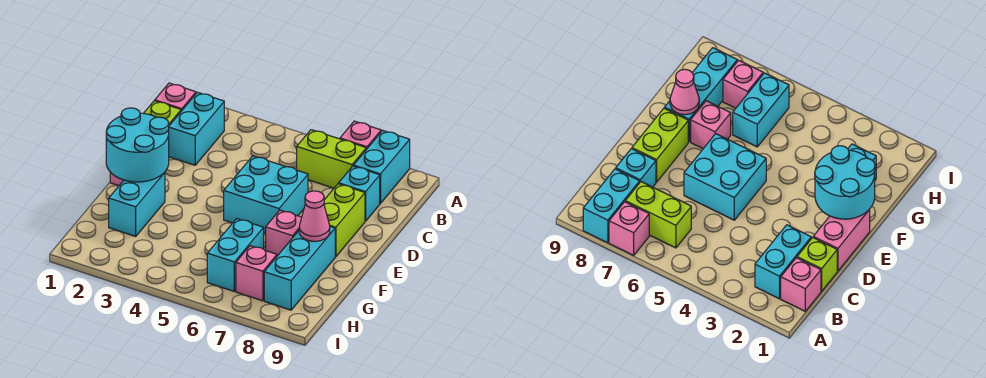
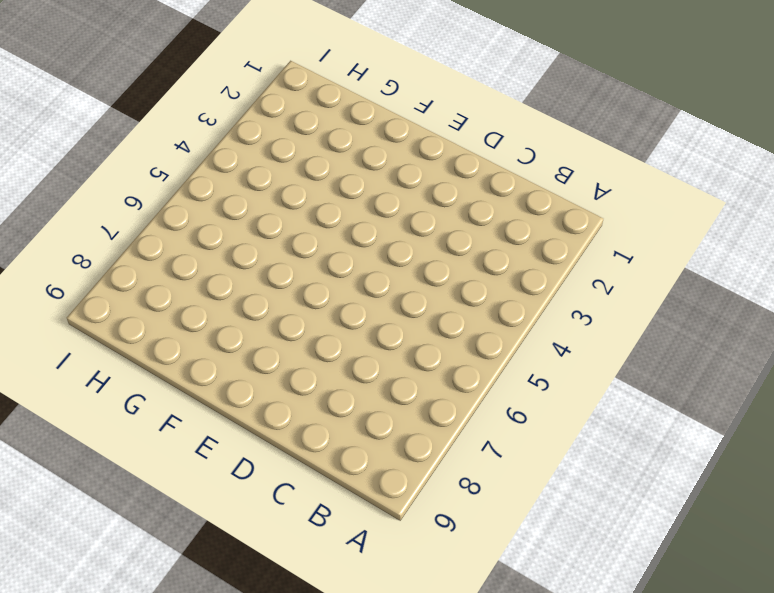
none -> pink brick A7 level 1
none -> cyan brick A8:B8 level 1
none -> pink brick B1 level 1

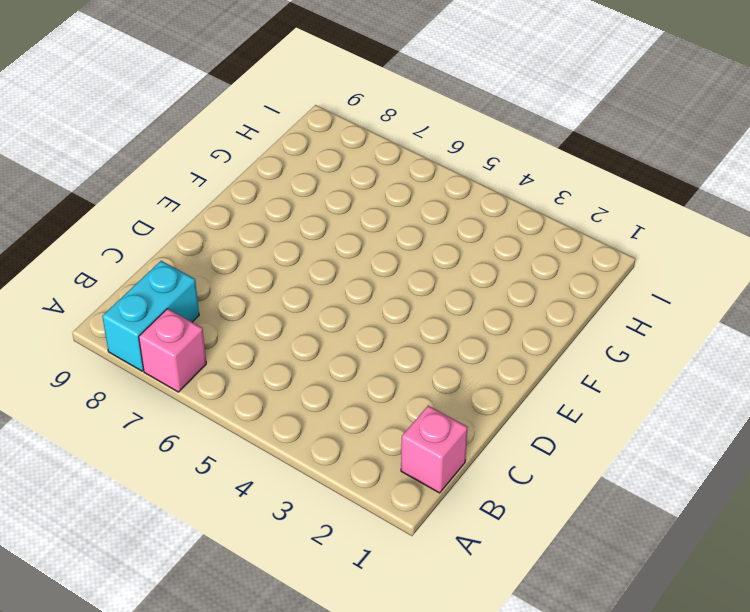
none -> cyan brick B2:C2 level 1
none -> lime brick B6:B7 level 1
none -> lime brick C1 level 1

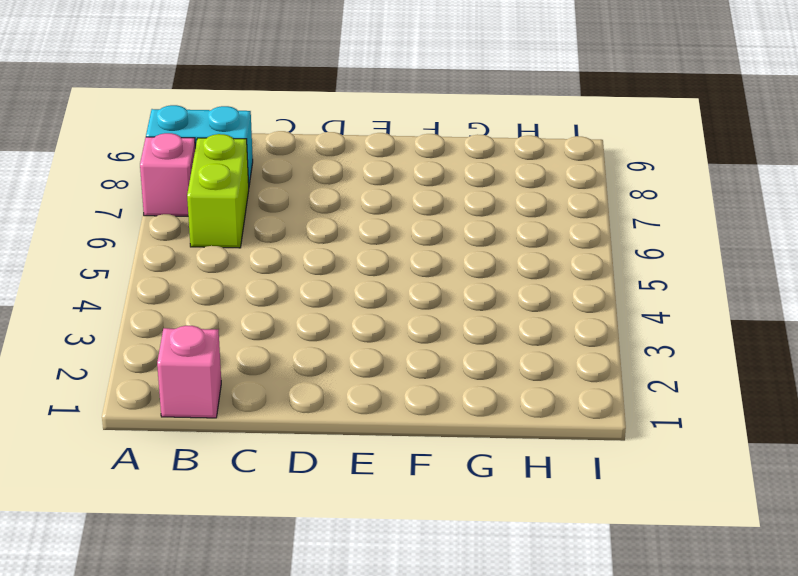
none -> cyan brick B2:C2 level 1
none -> lime brick C1 level 1
none -> cyan brick C8 level 1

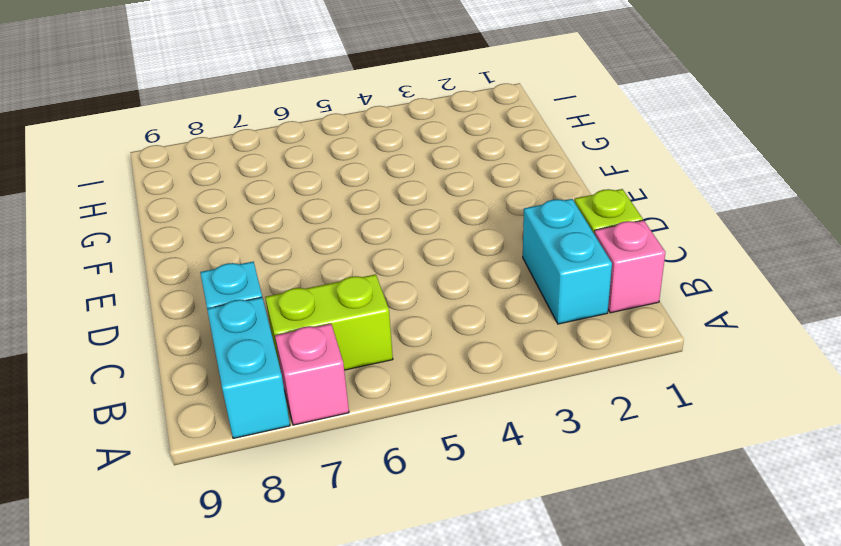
none -> pink brick D1:E1 level 1
none -> cyan brick D5:E6 level 1
none -> lime brick D8:E8 level 1

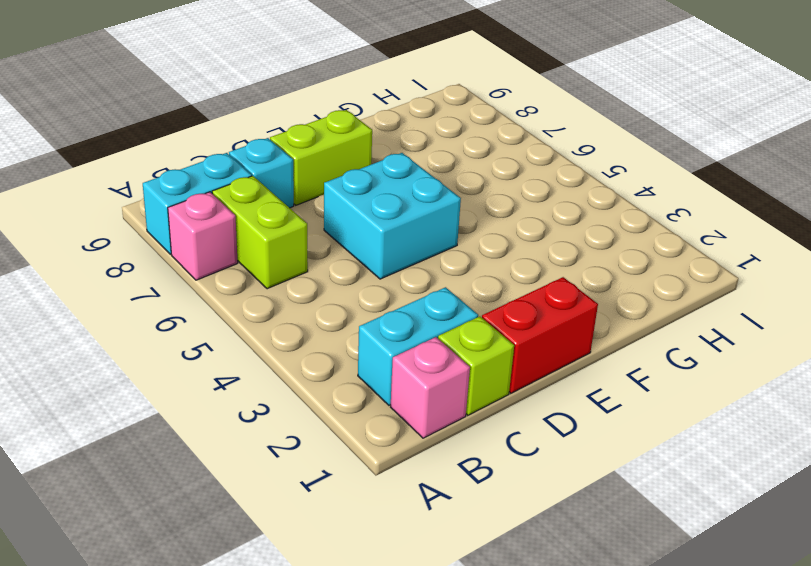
red brick D1:E1 level 1 -> pink brick D1:E1 level 1
none -> cyan brick F2:G2 level 1
none -> pink brick F7 level 1
none -> cyan brick F8:H8 level 1

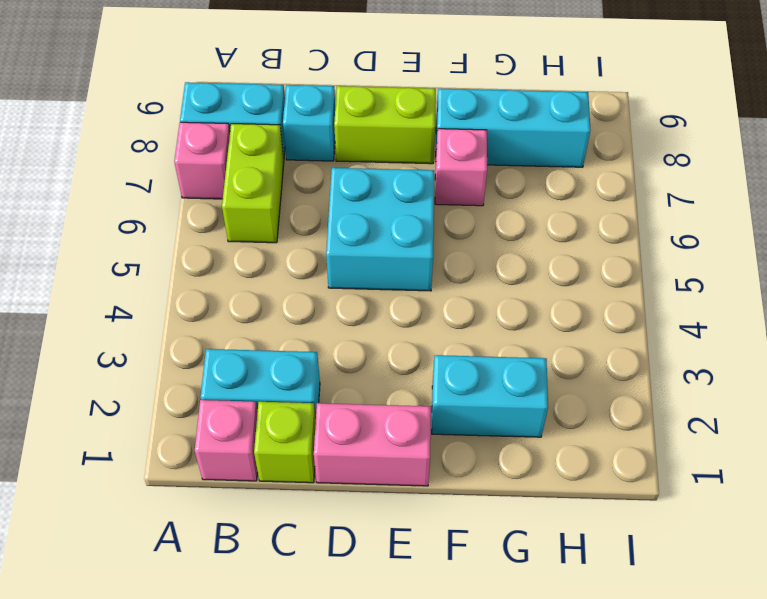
none -> cyan brick G6:H6 level 1
none -> pink brick H7 level 1
none -> cyan round brick E1:F2 level 2

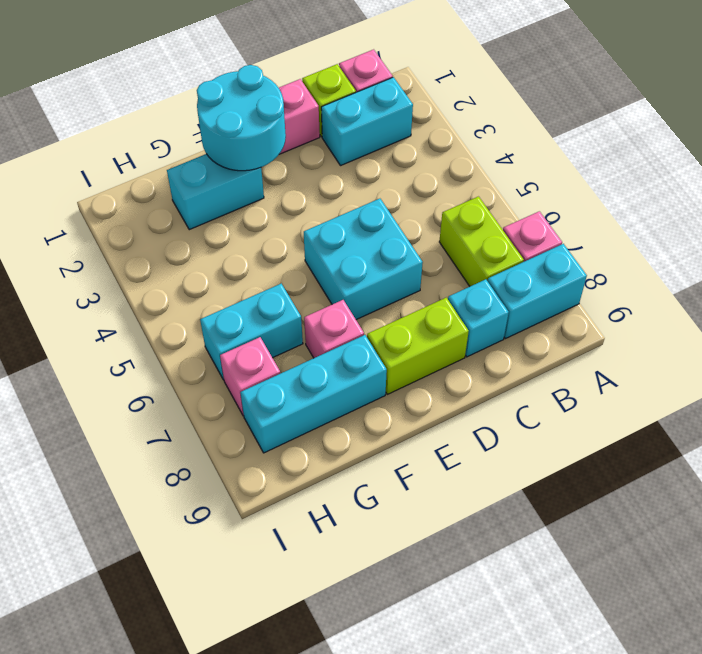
none -> pink cone F8 level 2

